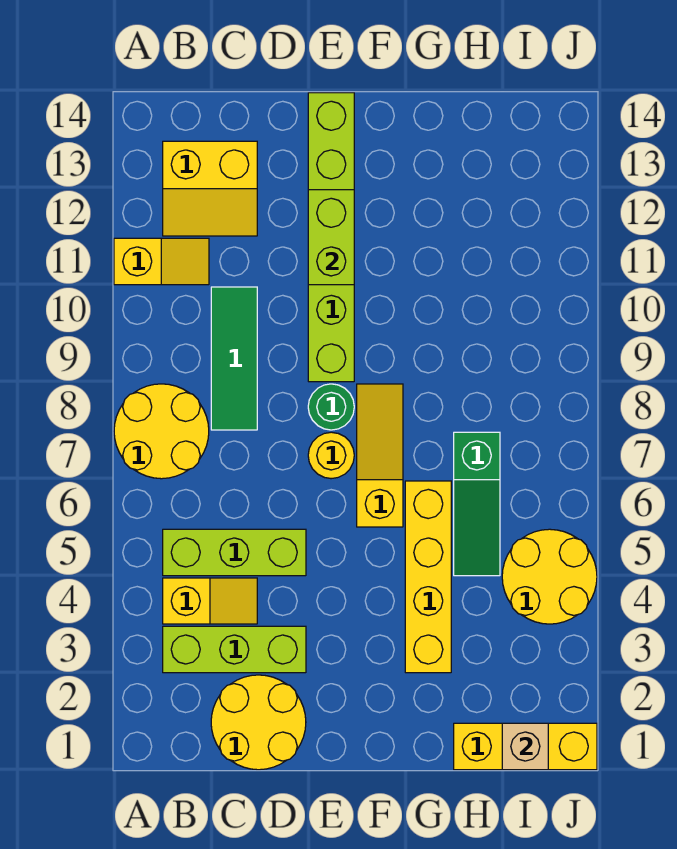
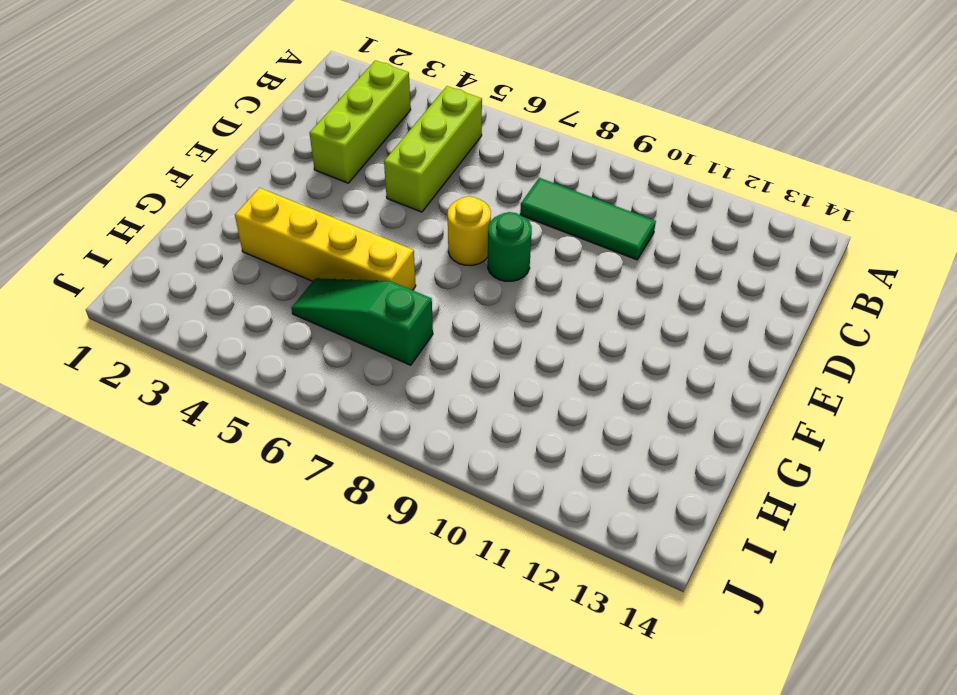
none -> yellow round brick A7:B8 level 1
none -> yellow slope A11:B11 level 1 top A
none -> yellow slope B4:C4 level 1 top B

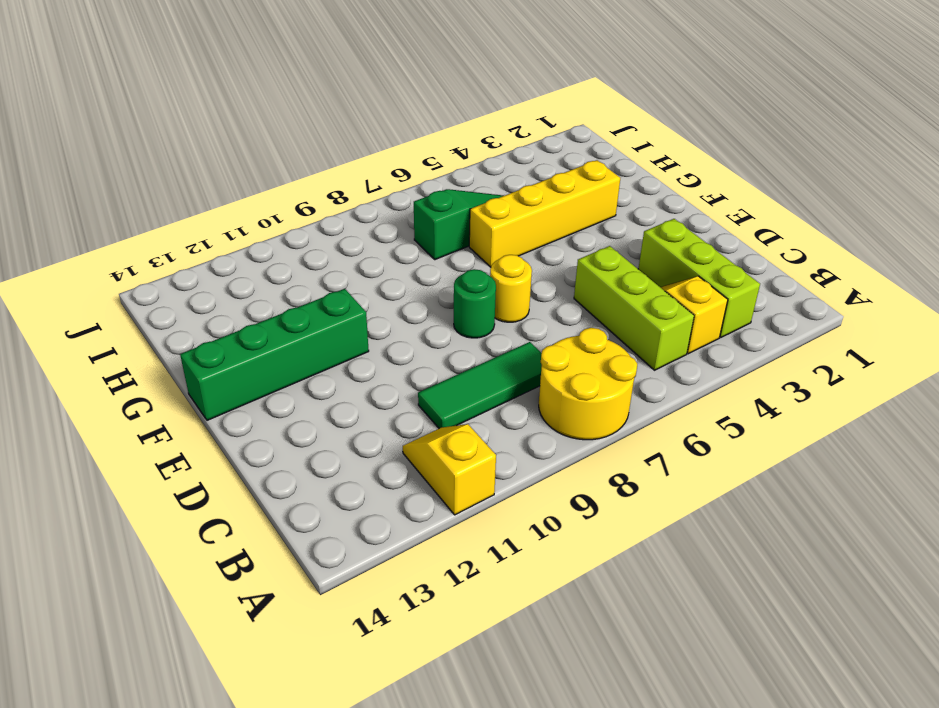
green brick F11:F14 level 1 -> none
none -> yellow slope B12:C13 level 1 top 13
none -> yellow round brick C1:D2 level 1
none -> lime brick E9:E14 level 1

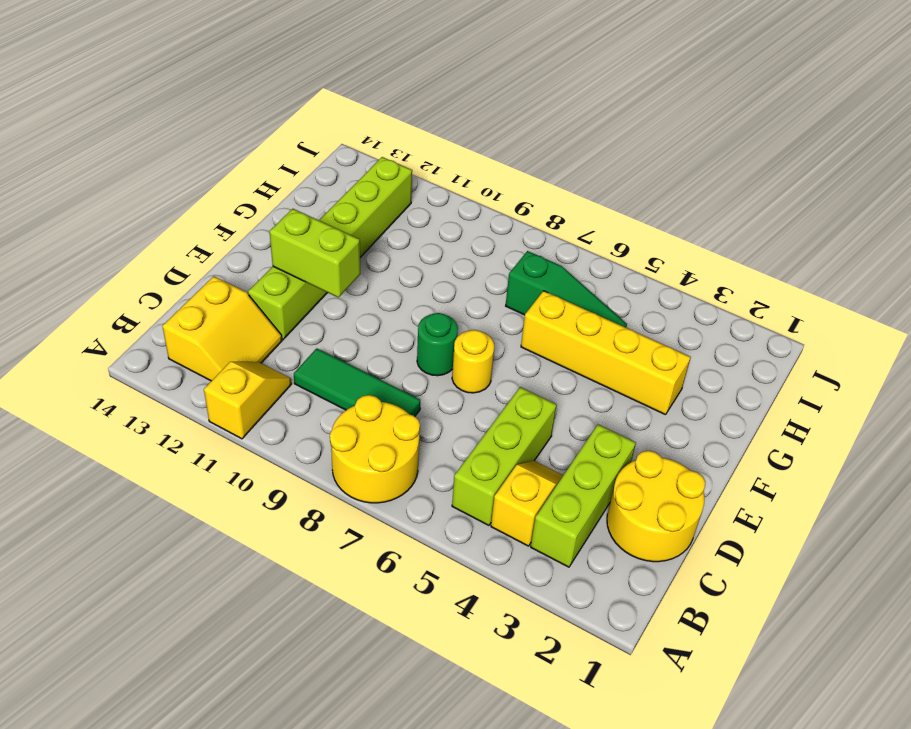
lime brick D12:I12 level 1 -> lime brick E9:E14 level 1
none -> yellow slope F6:F8 level 1 top 6
none -> yellow brick H1:J1 level 1
none -> yellow round brick I4:J5 level 1

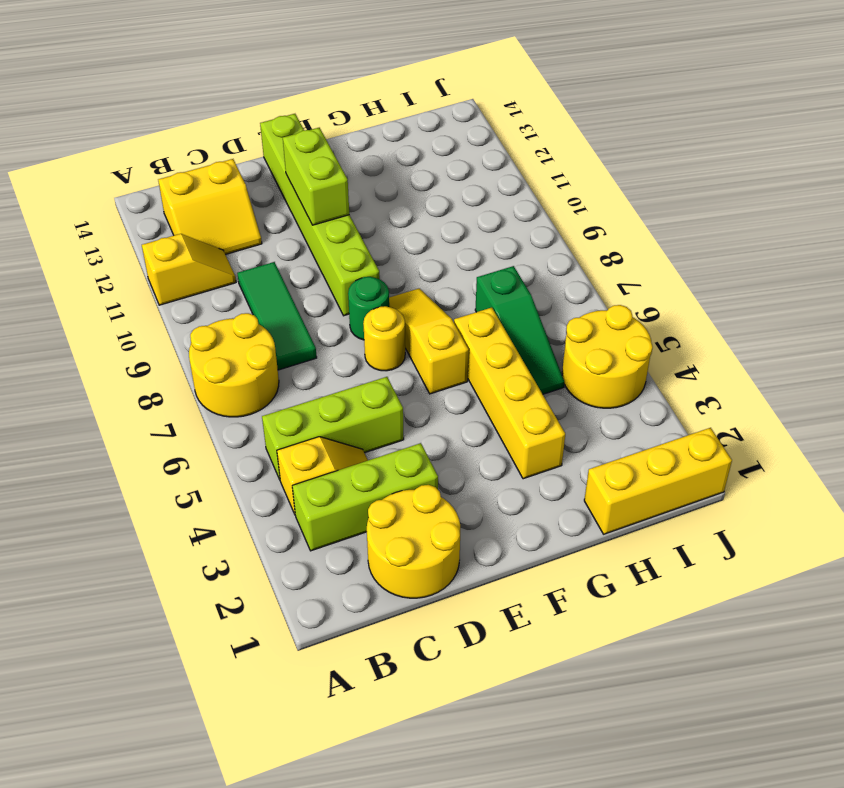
none -> tan brick I1 level 2

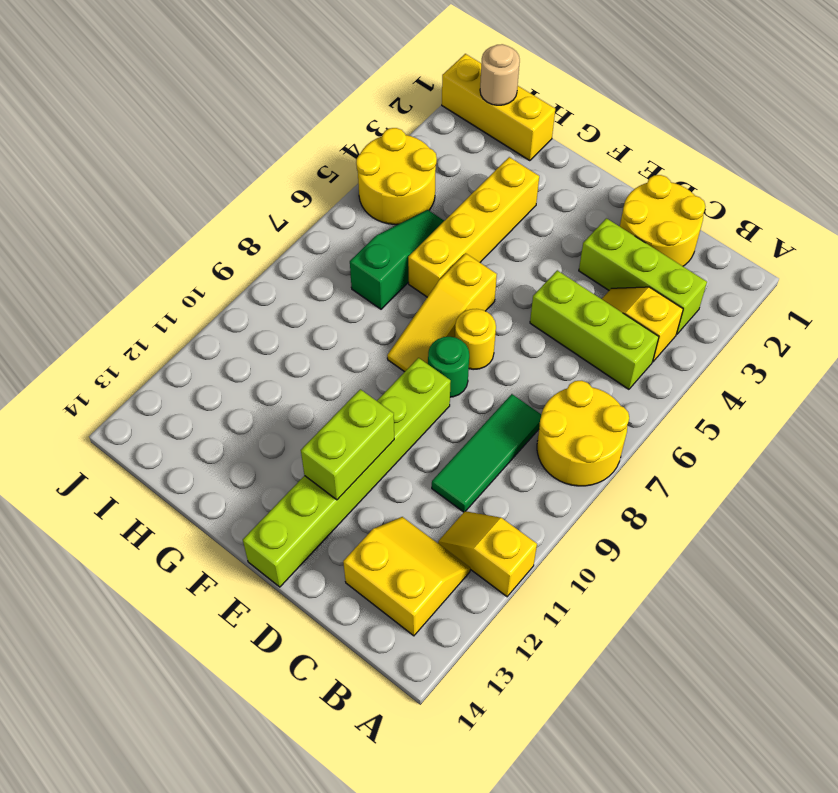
tan round brick I1 level 2 -> tan brick I1 level 2

